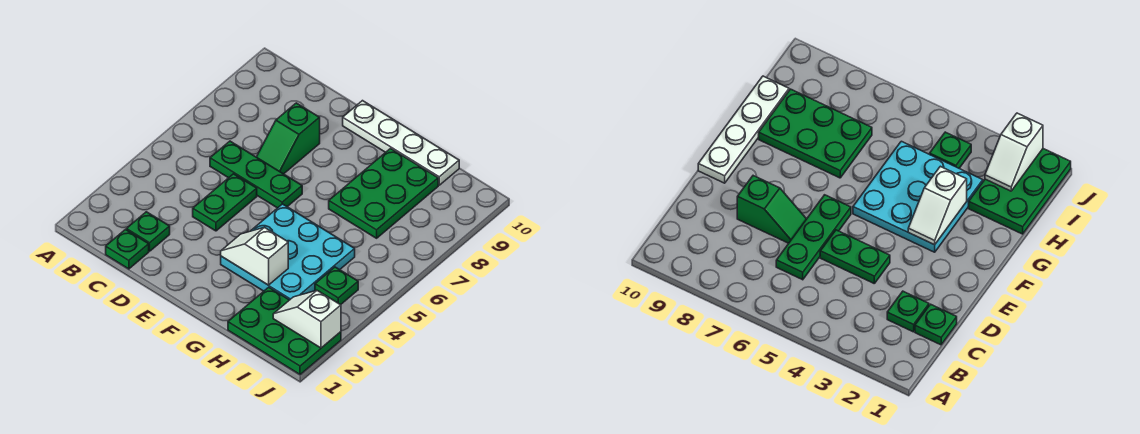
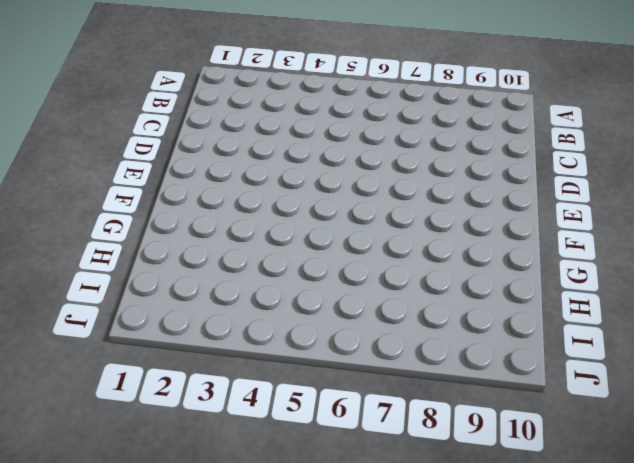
none -> green plate C1 level 1
none -> green plate C2 level 1
none -> green plate C6:E6 level 1

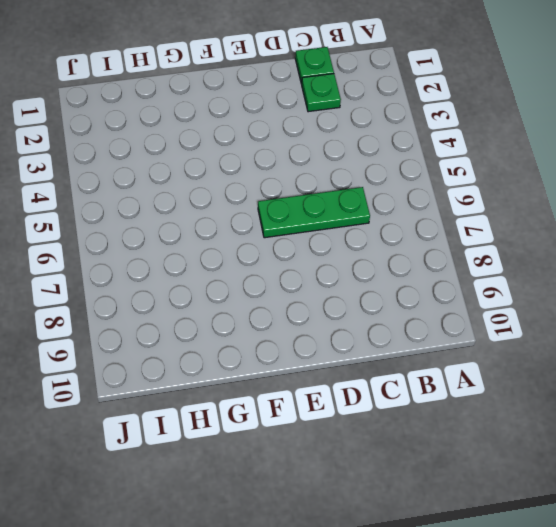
none -> green plate D4:D5 level 1
none -> green slope D7:D8 level 1 top 8
none -> white plate E10:H10 level 1

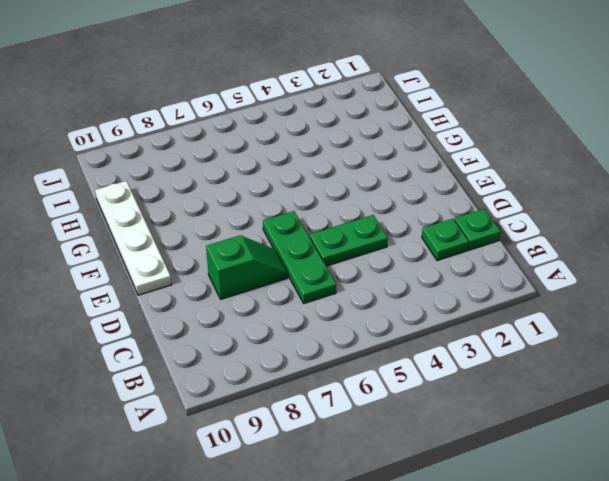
none -> cyan plate F3:H5 level 1
none -> green plate G7:H9 level 1
none -> green plate H1:J2 level 1

